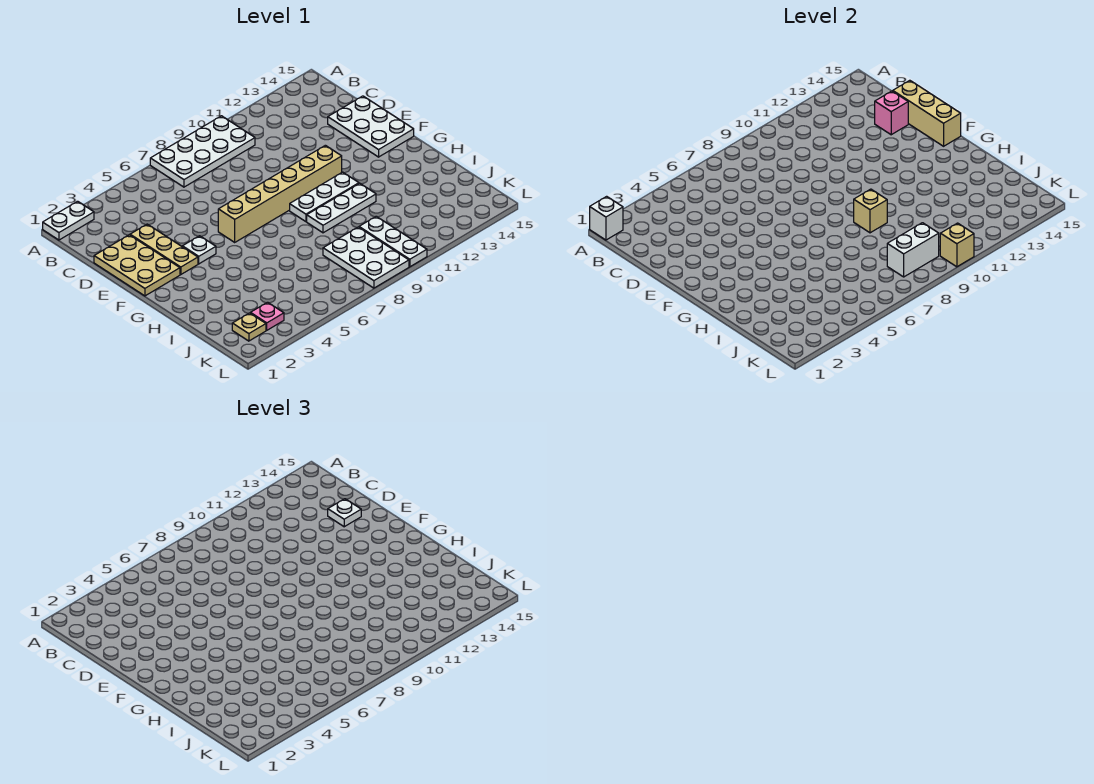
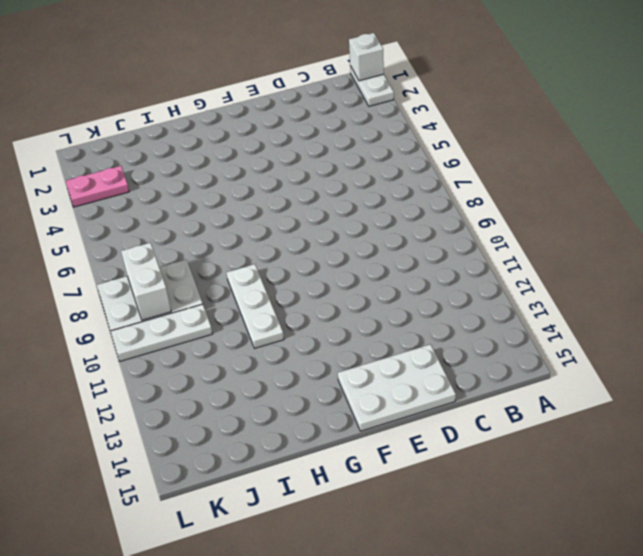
pink plate K3:L3 level 1 -> pink plate K3 level 1
none -> white plate A7:B10 level 1
none -> tan plate D1:F2 level 1
none -> tan plate D3:F3 level 1

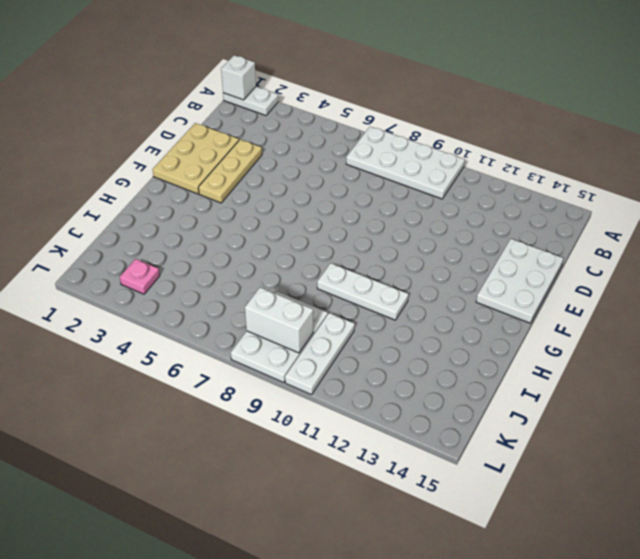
none -> white plate F4 level 1
none -> tan brick F6:F11 level 1
none -> white plate G9:G11 level 1

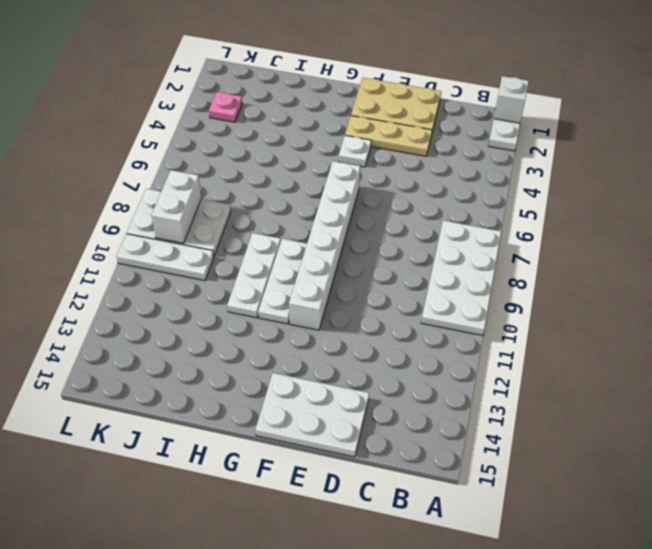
white brick F6:F11 level 1 -> tan brick F6:F11 level 1
none -> tan plate K2 level 1
none -> pink brick D14 level 2
none -> tan brick D15:F15 level 2

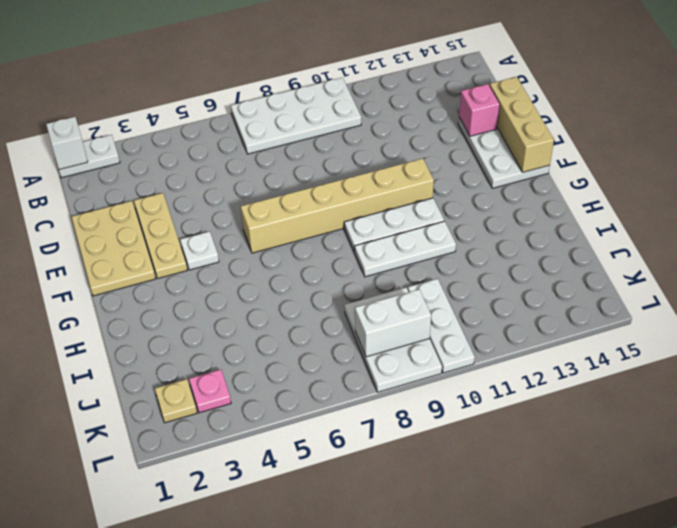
none -> tan brick H9 level 2
none -> tan brick L10 level 2
none -> white plate D14 level 3

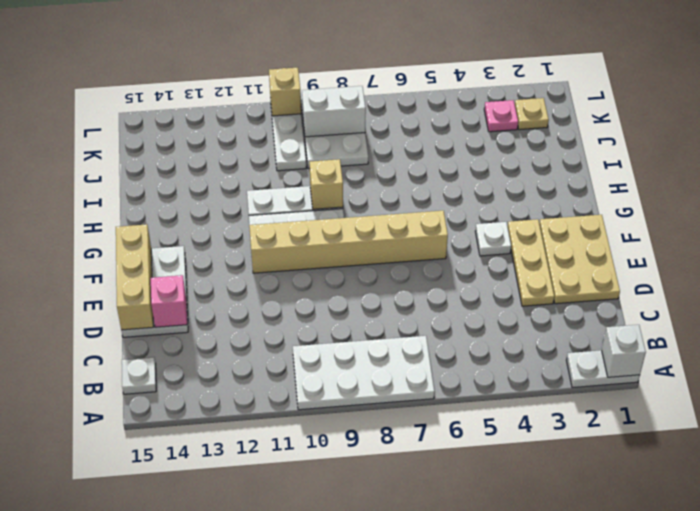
white plate B15 level 1 -> white plate D14 level 3

